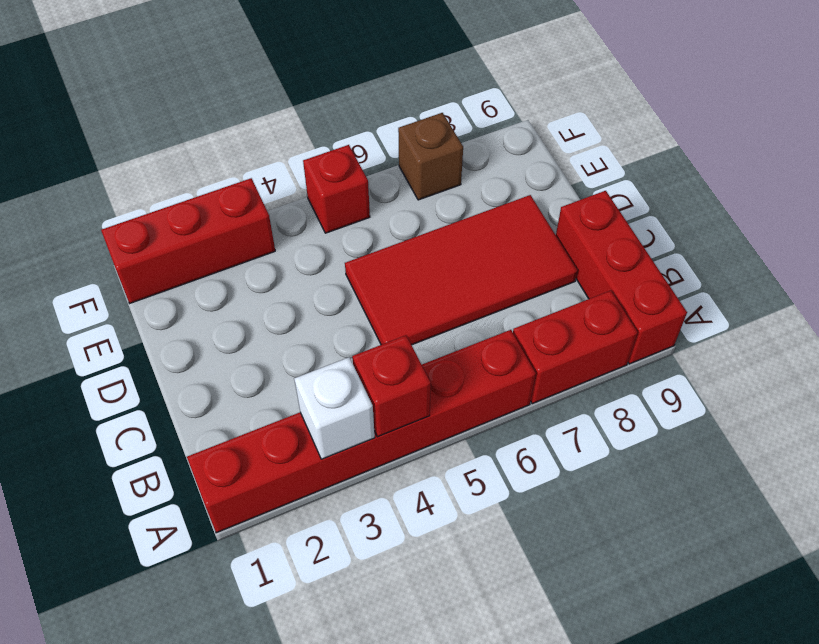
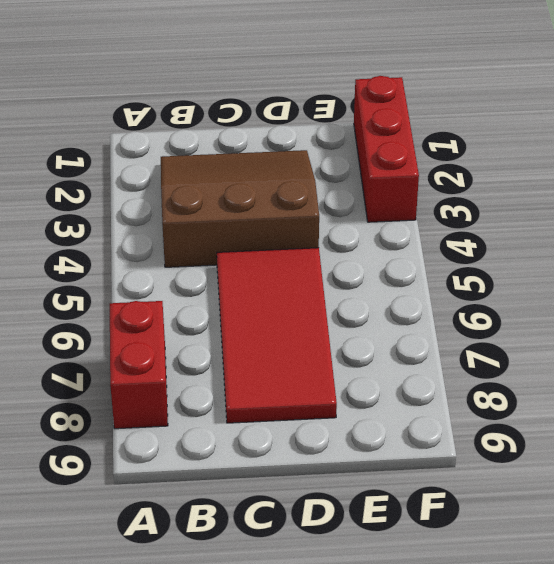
brown slope B2:D4 level 1 top 4 -> none
none -> red brick A1:A6 level 1
none -> red brick A9:C9 level 1

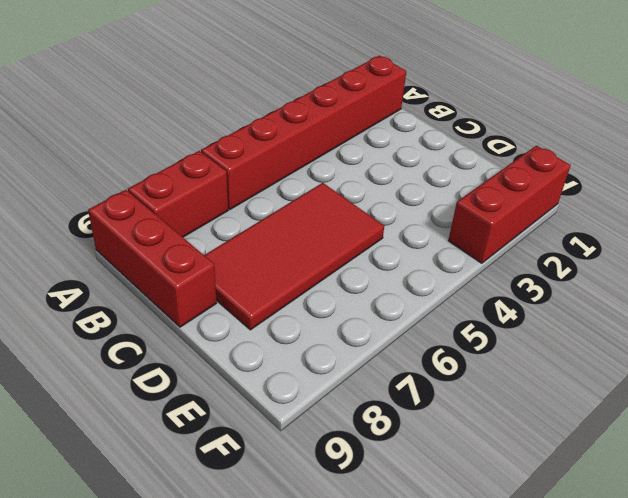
none -> red brick F5 level 1
none -> brown brick F7 level 1

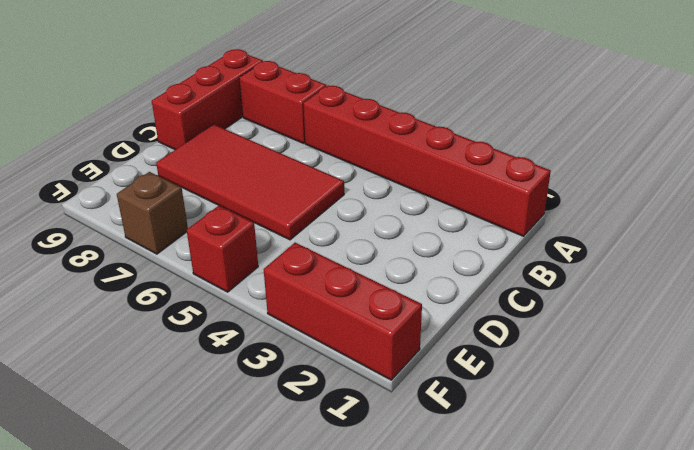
none -> white brick A3 level 2
none -> red brick A4 level 2

